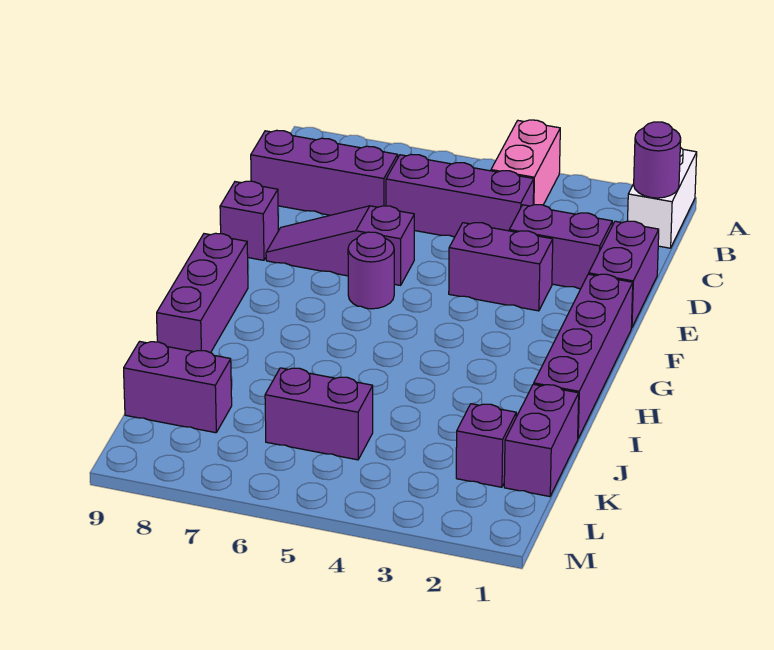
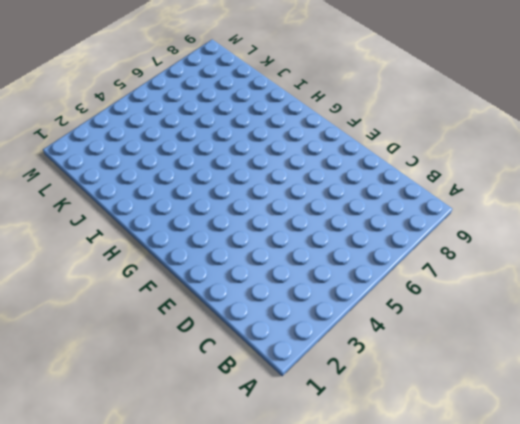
none -> white brick A1:B1 level 1
none -> pink brick A4:B4 level 1
none -> purple brick C4:C6 level 1

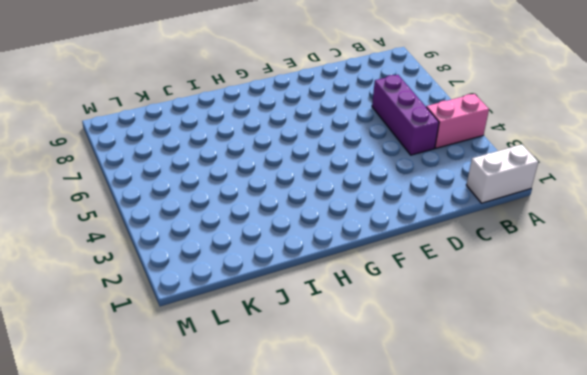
none -> purple brick C7:C9 level 1
none -> purple brick D1:E1 level 1
none -> purple brick D2:D3 level 1

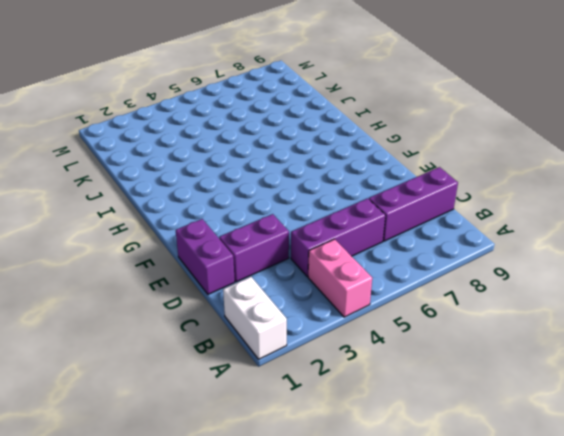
none -> purple brick E3:E4 level 1
none -> purple slope E6:E8 level 1 top 6
none -> purple brick E9 level 1

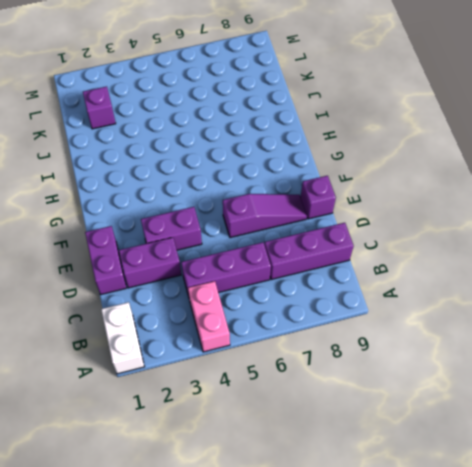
none -> purple brick F1:I1 level 1
none -> purple round brick F6 level 1
none -> purple brick G9:I9 level 1

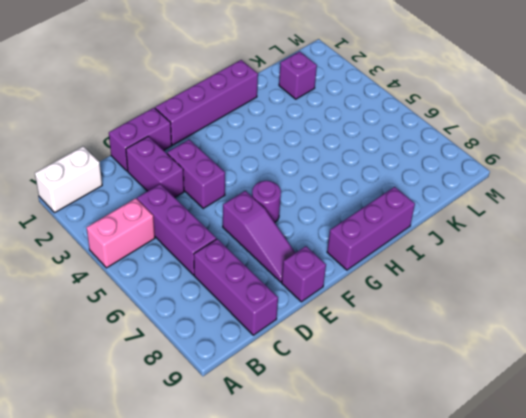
none -> purple brick J1:K1 level 1
none -> purple brick K5:K6 level 1
none -> purple brick K8:K9 level 1

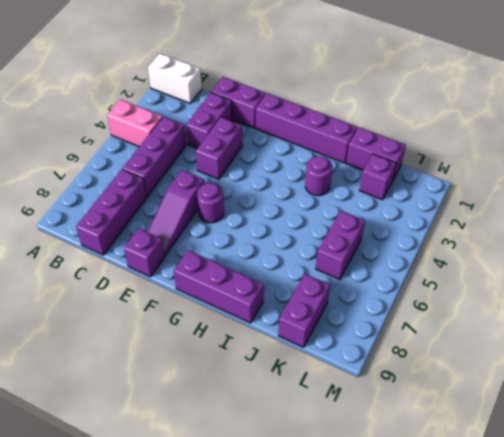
purple round brick I3 level 1 -> purple round brick B1 level 2

